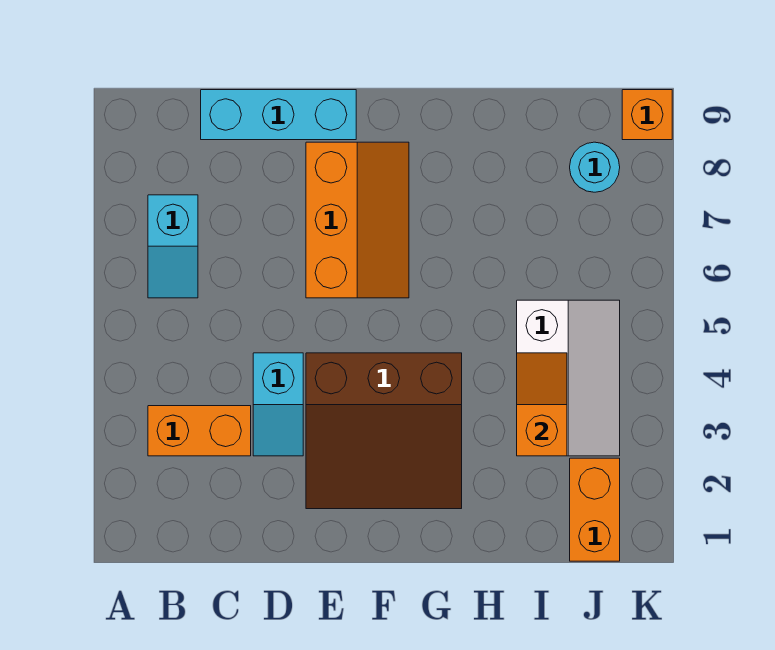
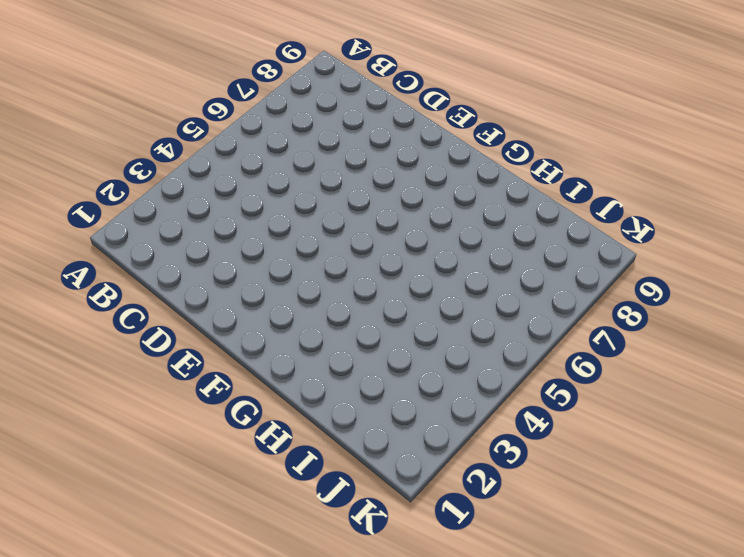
none -> orange brick B3:C3 level 1
none -> cyan slope B6:B7 level 1 top 7

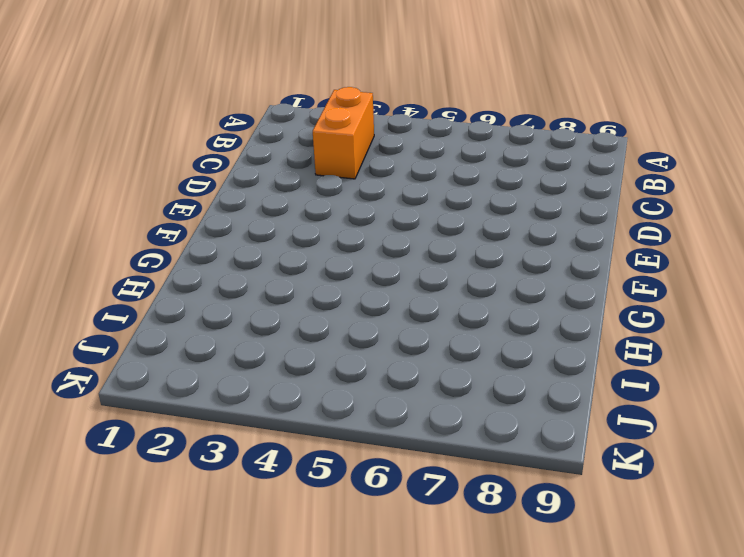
none -> cyan slope B6:B7 level 1 top 7
none -> cyan brick C9:E9 level 1

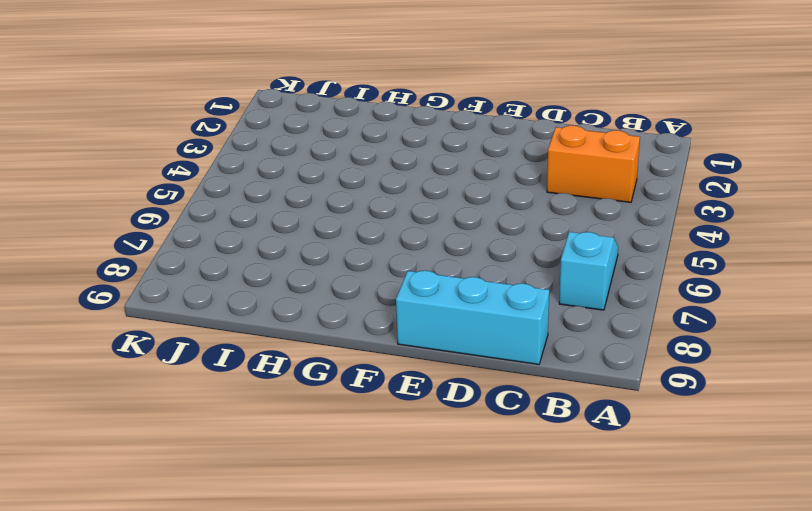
none -> cyan slope D3:D4 level 1 top 4
none -> brown slope E2:G4 level 1 top 4

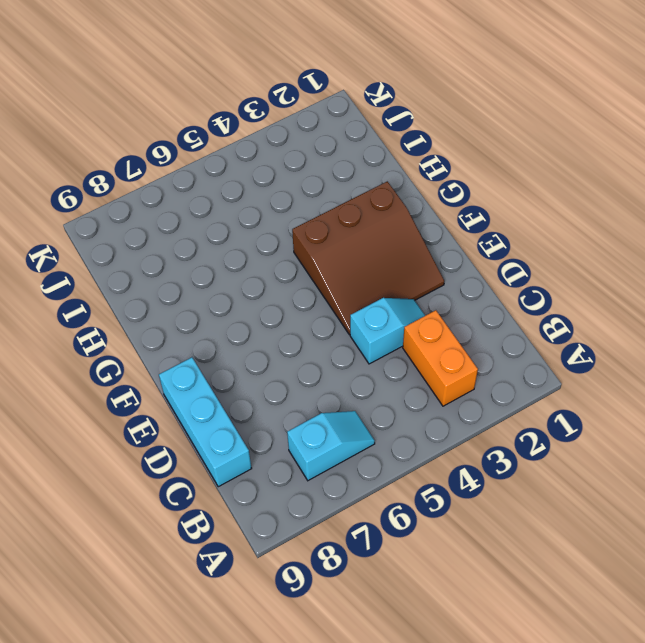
brown slope E2:G4 level 1 top G -> brown slope E2:G4 level 1 top 4
none -> orange slope E6:F8 level 1 top E
none -> white slope I3:J5 level 1 top I

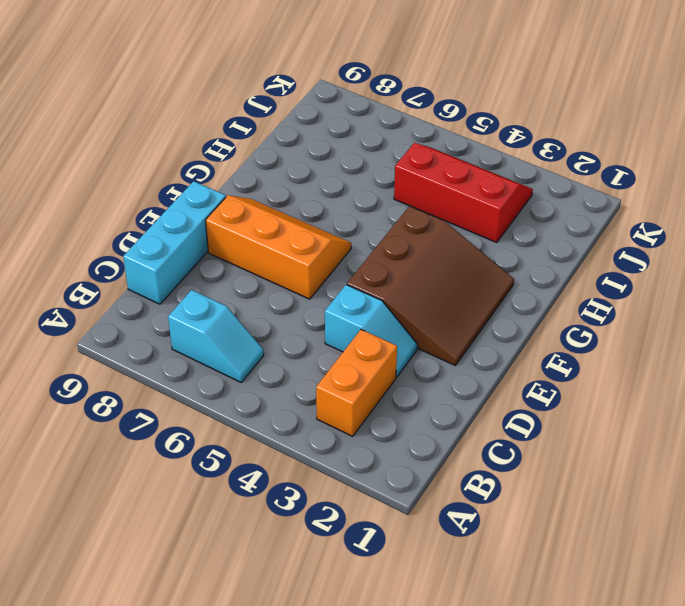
red slope I3:J5 level 1 top I -> white slope I3:J5 level 1 top I
none -> orange brick J1:J2 level 1
none -> cyan round brick J8 level 1

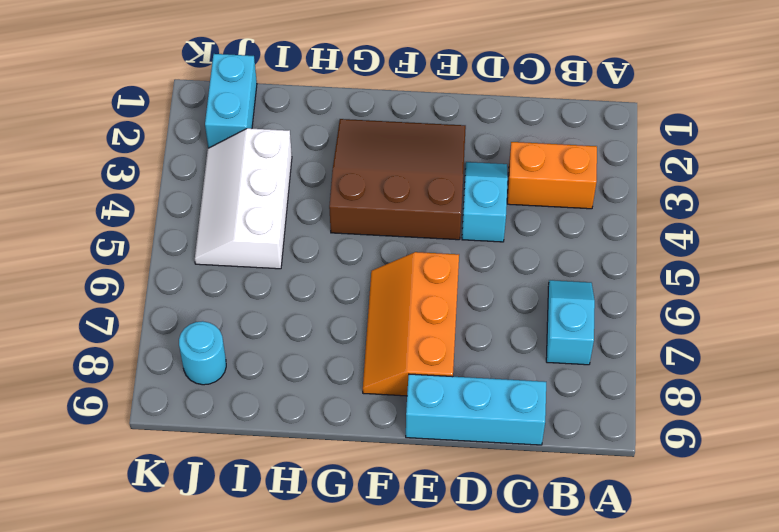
cyan brick J1:J2 level 1 -> orange brick J1:J2 level 1
none -> orange brick K9 level 1
none -> orange slope I3:I4 level 2 top 3

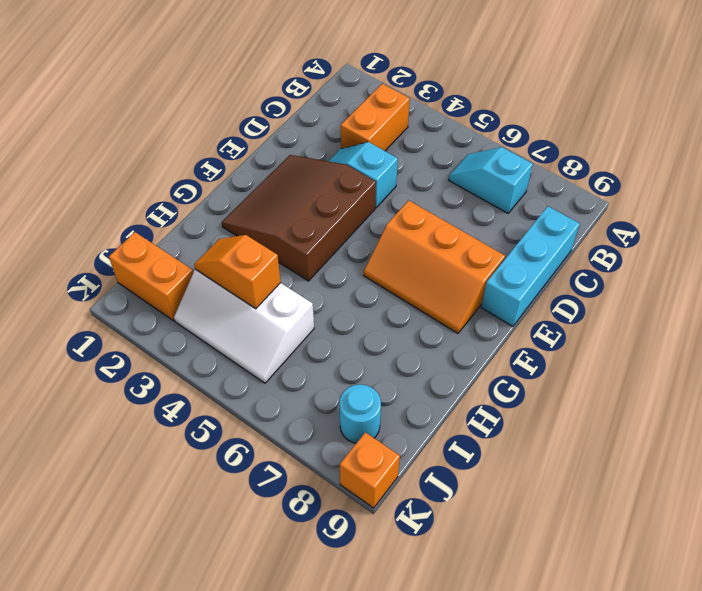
orange slope I3:I4 level 2 top 4 -> orange slope I3:I4 level 2 top 3

